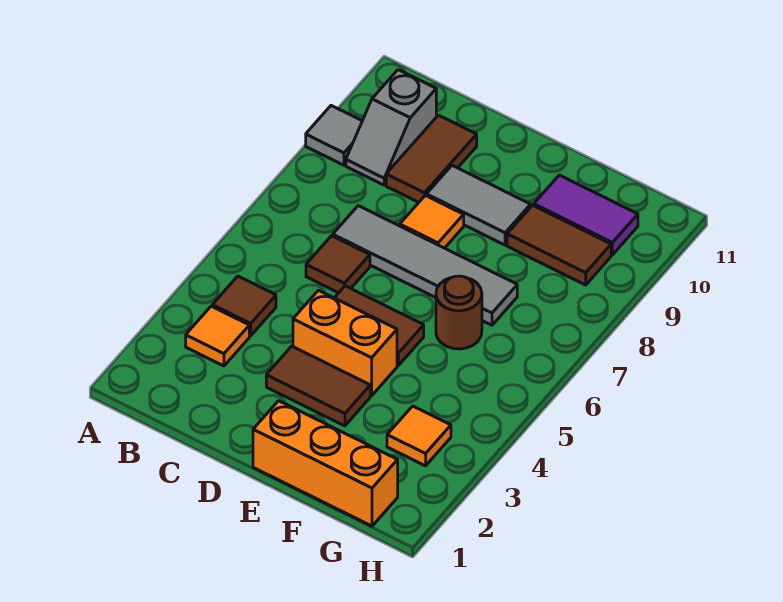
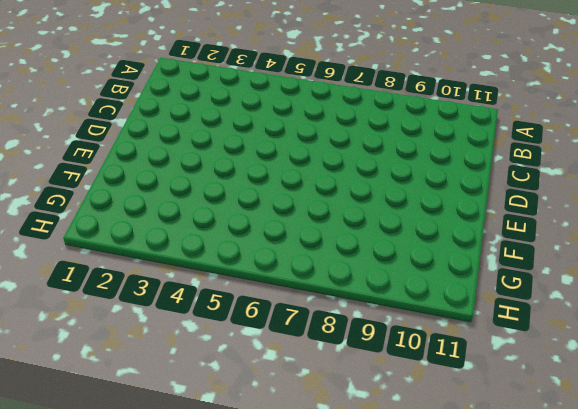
none -> grey tile A9 level 1
none -> orange tile B3 level 1
none -> brown tile B4 level 1

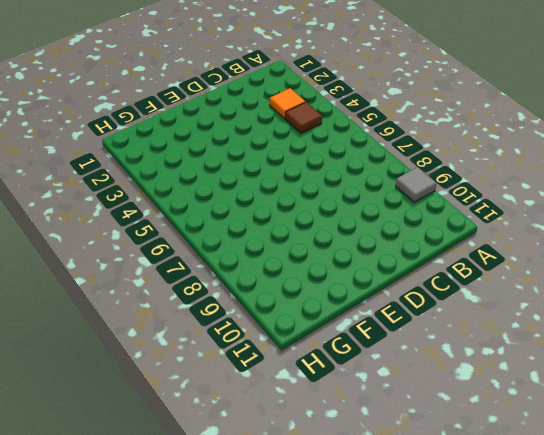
none -> grey slope B9:B10 level 1 top 10
none -> brown tile C6 level 1
none -> grey tile C7:F7 level 1

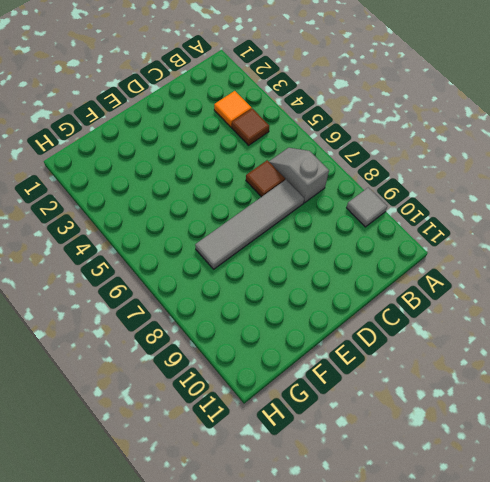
grey slope B6:B7 level 1 top 7 -> grey slope B9:B10 level 1 top 10
none -> brown tile C9:C10 level 1
none -> brown tile D3:E3 level 1
none -> orange brick D4:E4 level 1

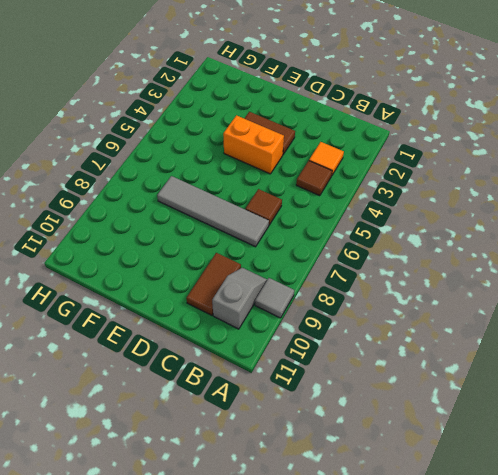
none -> brown tile D5:E5 level 1
none -> orange tile D8 level 1
none -> grey tile D9:E9 level 1

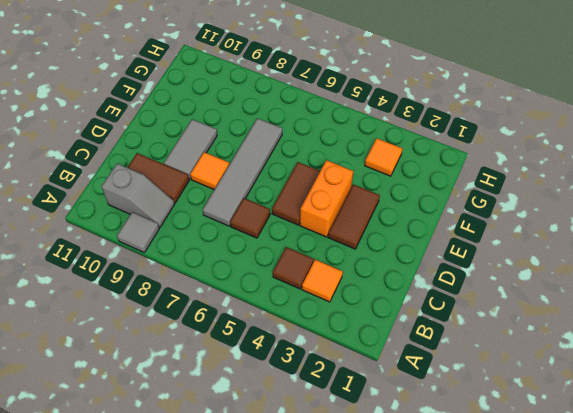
none -> orange brick E1:G1 level 1
none -> brown round brick F6 level 1
none -> brown tile F9:G9 level 1

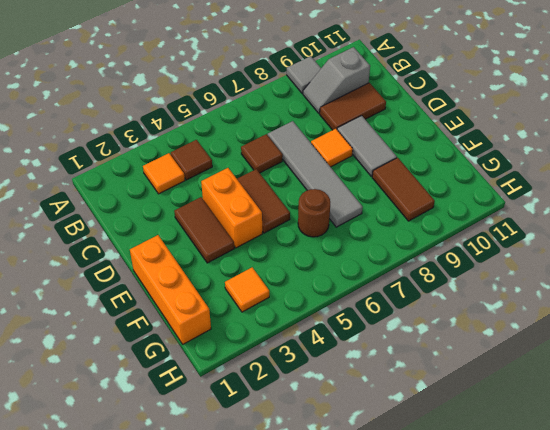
none -> purple tile F10:G10 level 1

